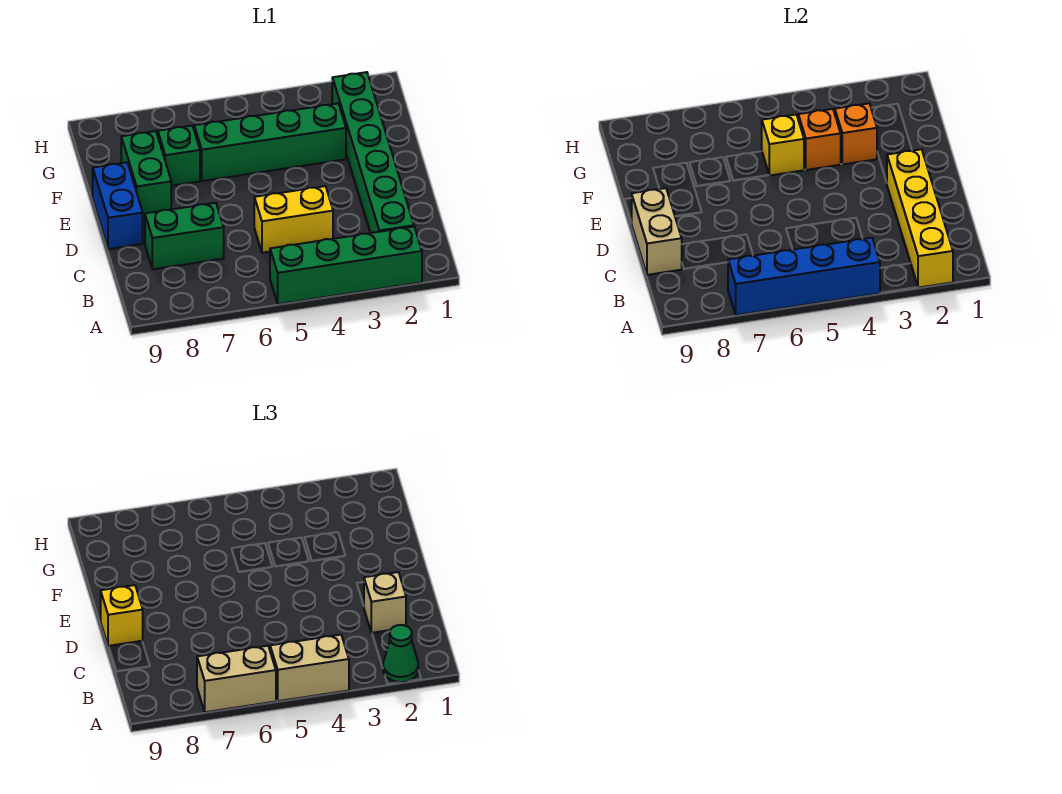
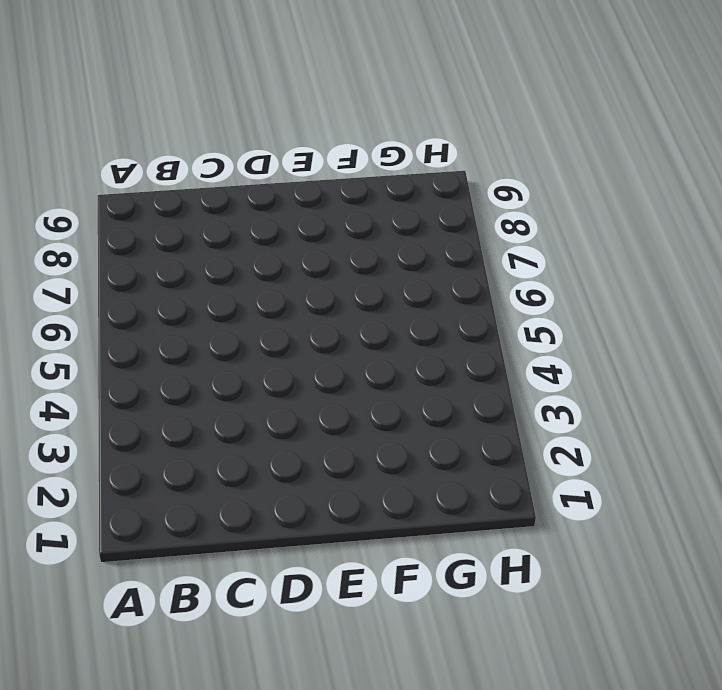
none -> green brick A2:A5 level 1
none -> green brick B2:G2 level 1
none -> yellow brick C4:C5 level 1

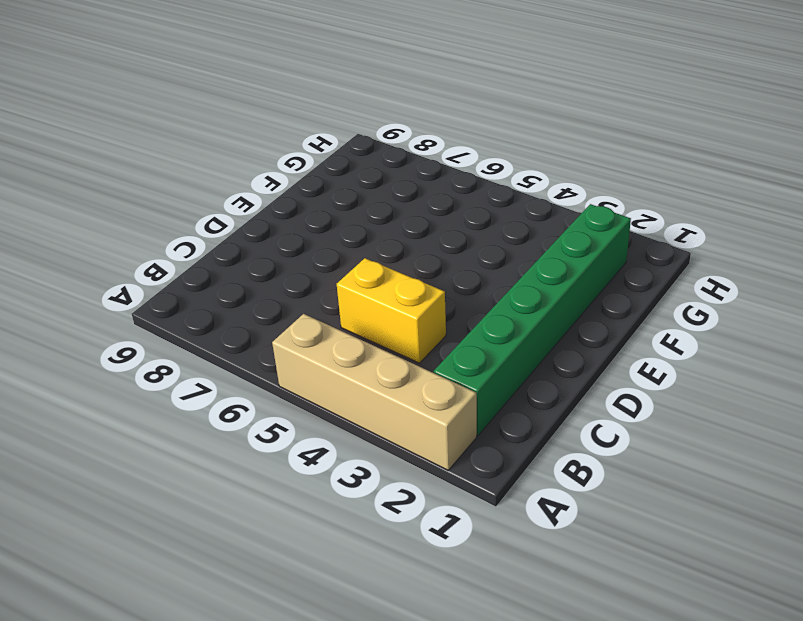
tan brick A2:A5 level 1 -> green brick A2:A5 level 1
none -> green brick C7:C8 level 1
none -> blue brick D9:E9 level 1
none -> green brick E8:F8 level 1

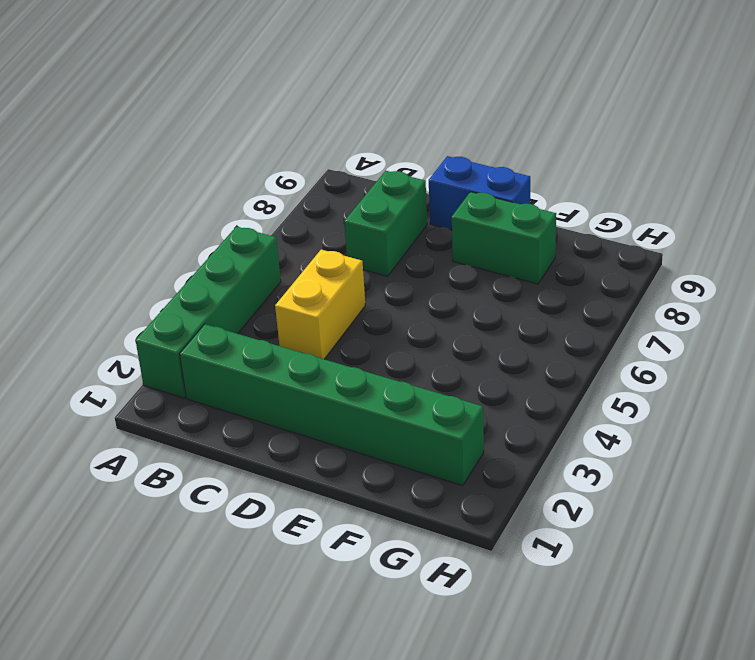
none -> green brick F3:F6 level 1
none -> green brick F7 level 1
none -> yellow brick A2:D2 level 2

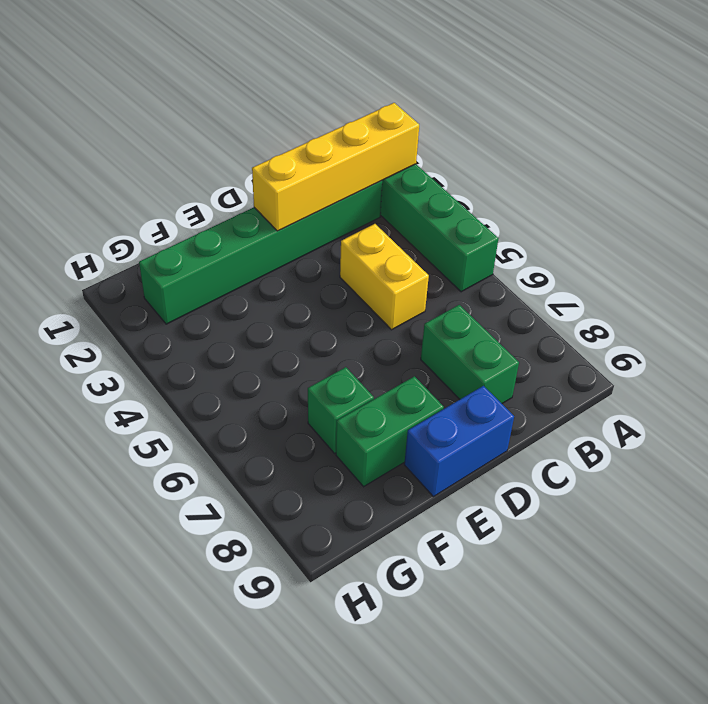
none -> green brick F3:F6 level 1
none -> blue brick A4:A7 level 2
none -> tan brick C9:D9 level 2

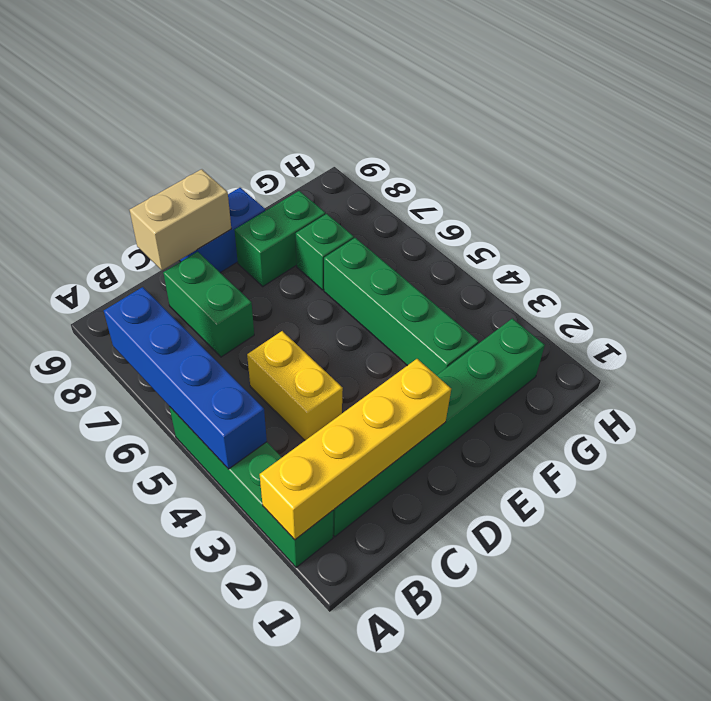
none -> orange brick F3 level 2
none -> orange brick F4 level 2
none -> yellow brick F5 level 2

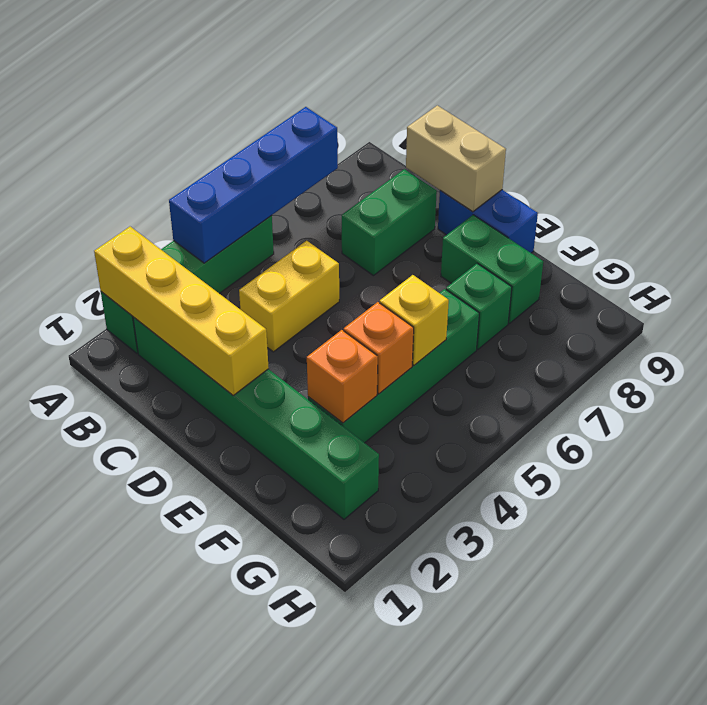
none -> green cone A2 level 3
none -> tan brick A4:A5 level 3
none -> tan brick A6:A7 level 3

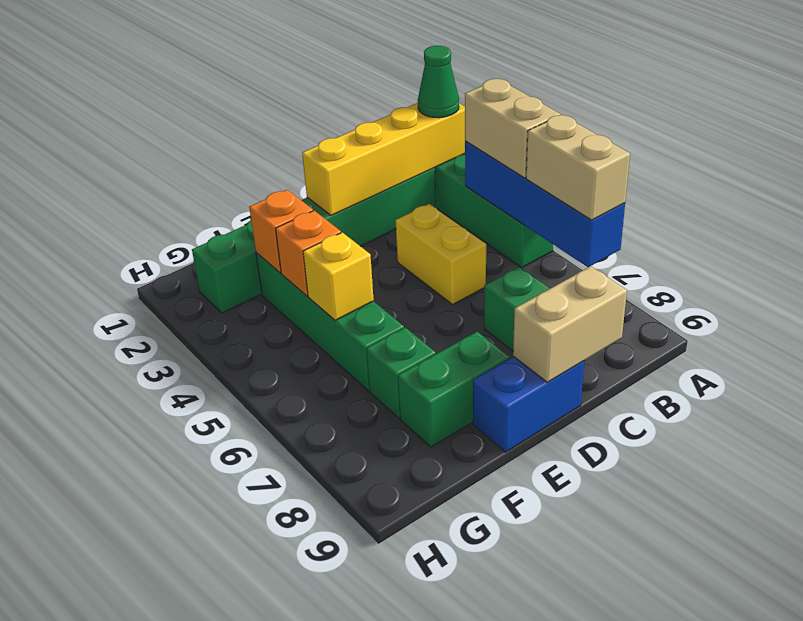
none -> tan brick C2 level 3
none -> yellow brick D9 level 3

